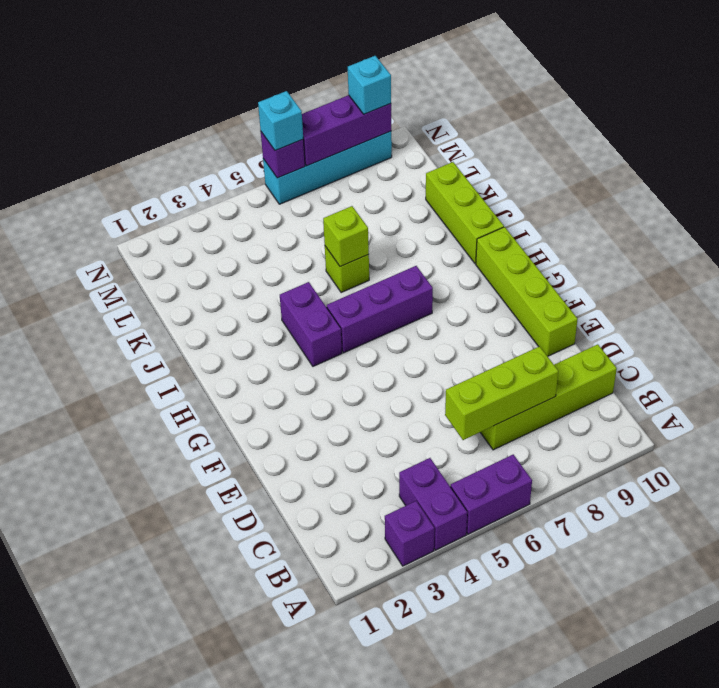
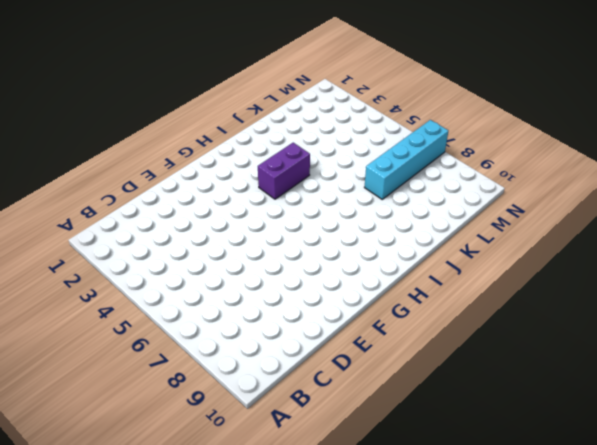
cyan brick K7:N7 level 1 -> cyan brick N6:N9 level 1
none -> purple brick A3 level 1
none -> purple brick A4:B4 level 1
none -> purple brick A5:A6 level 1

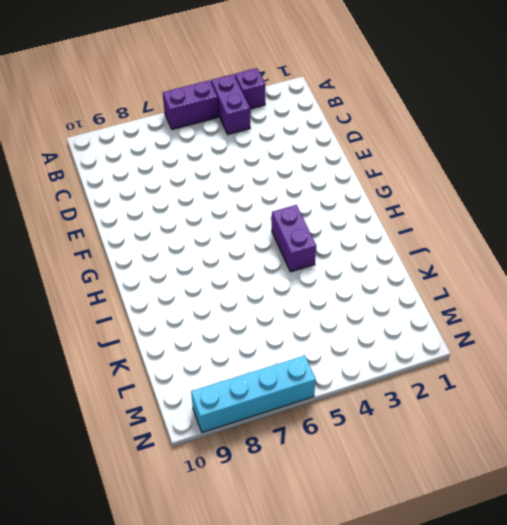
none -> lime brick C7:C10 level 1
none -> lime brick E10:H10 level 1
none -> purple brick H5:H7 level 1

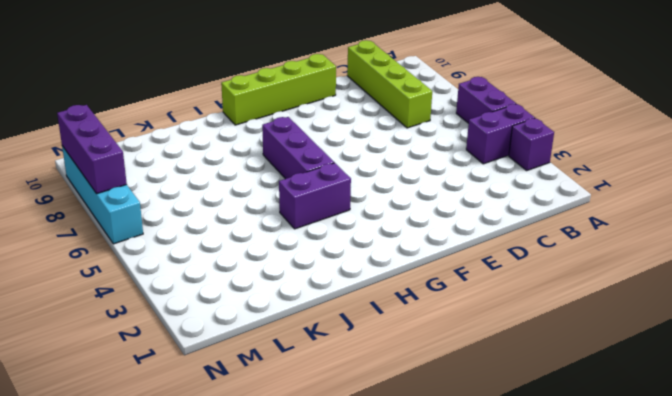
none -> lime brick I10:K10 level 1
none -> lime brick J6 level 1
none -> lime brick C6:C8 level 2

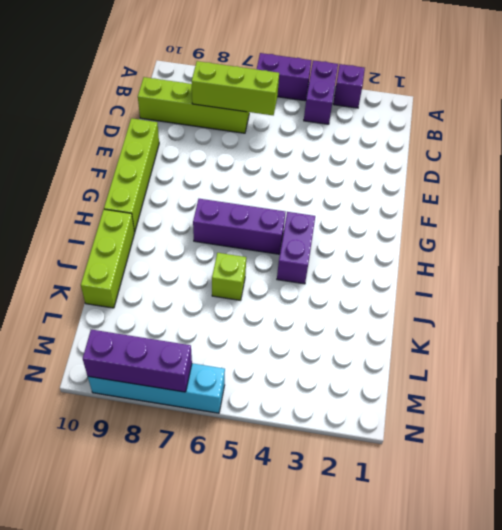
none -> lime brick J6 level 2
none -> purple brick N6 level 2
none -> cyan brick N6 level 3

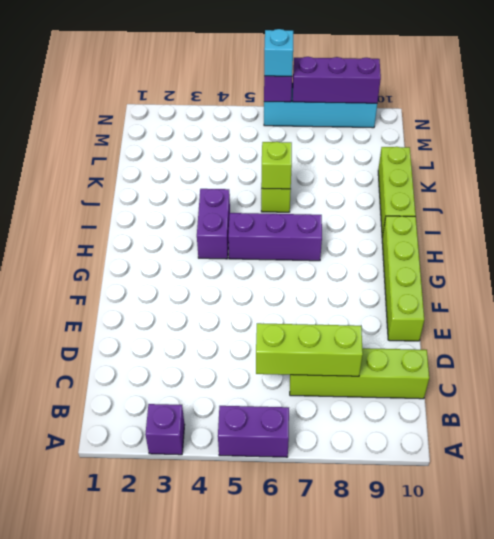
none -> purple brick A4:B4 level 1
none -> cyan brick N9 level 3

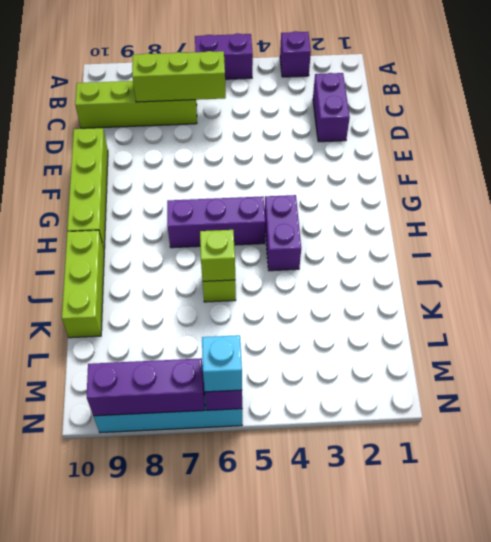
purple brick C2:D2 level 1 -> purple brick A4:B4 level 1
none -> cyan brick N9 level 3

